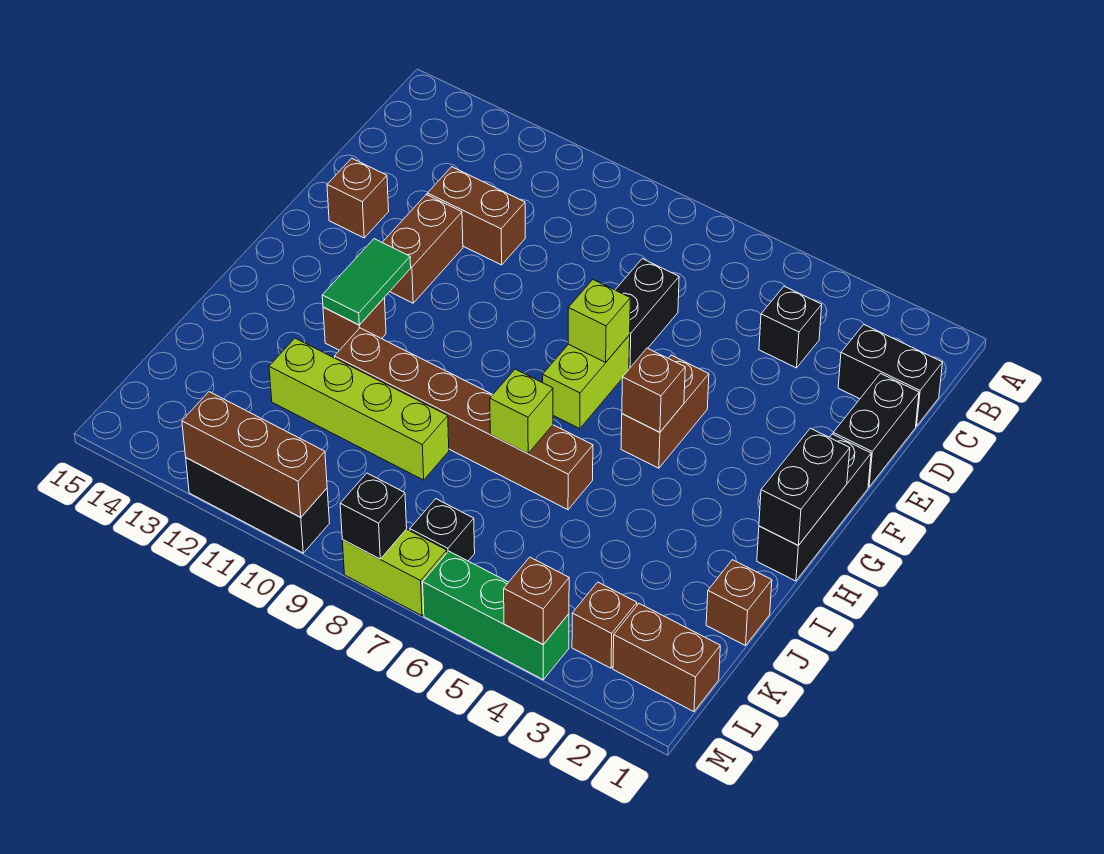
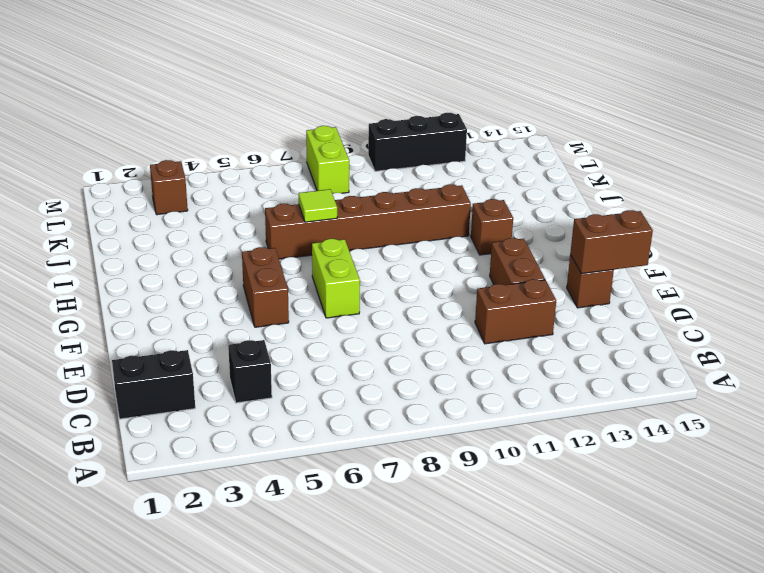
brown brick E14:E15 level 2 -> brown brick L1:L2 level 1
lime tile I7 level 2 -> lime brick I7 level 2
lime brick L8:M8 level 1 -> lime brick M7:M8 level 1
none -> black brick D1:E1 level 1
none -> black brick D7:E7 level 1
none -> black brick F1:H1 level 1

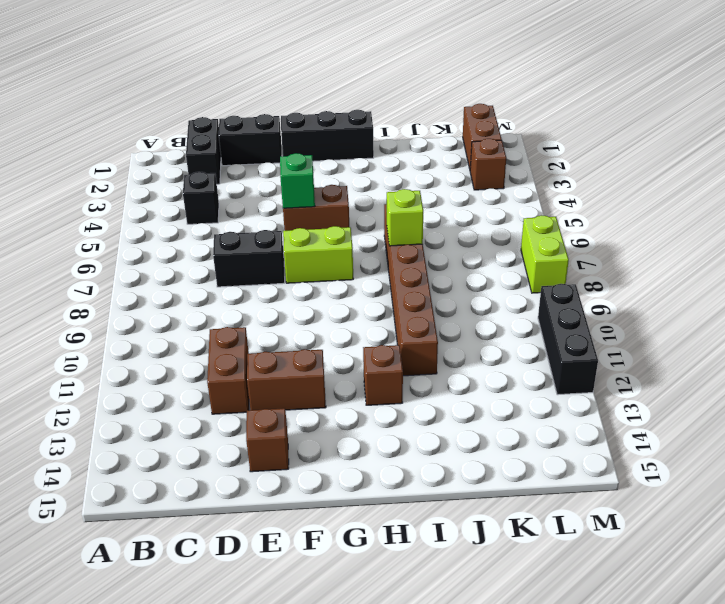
green brick F5 level 2 -> none
none -> brown brick J1 level 1
none -> lime brick J9:J12 level 1
none -> black brick L7 level 1

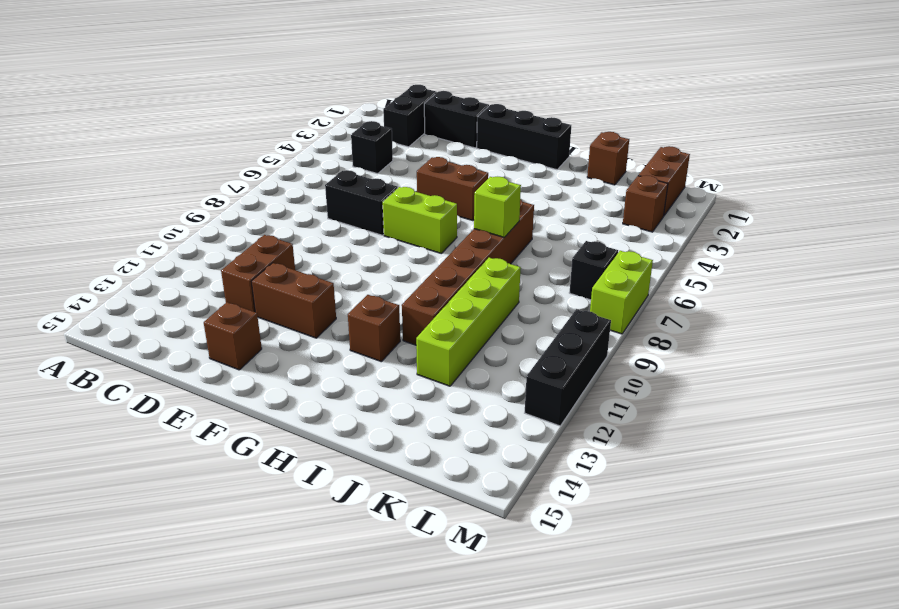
none -> green brick M4:M6 level 1
none -> lime brick F7 level 2
none -> black brick G1:H1 level 2

